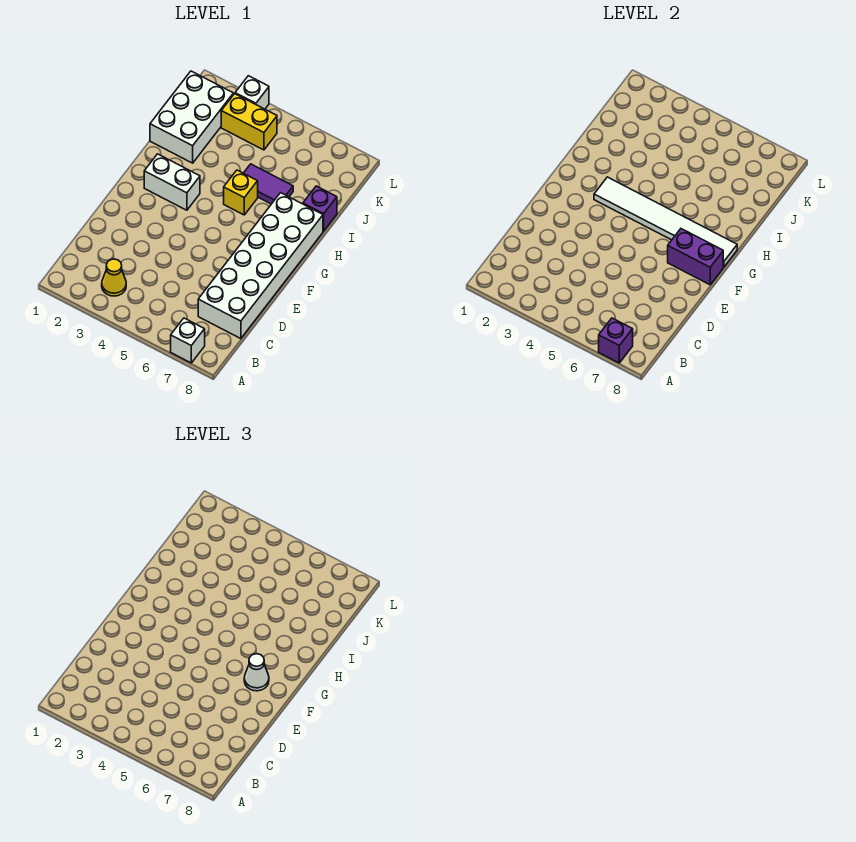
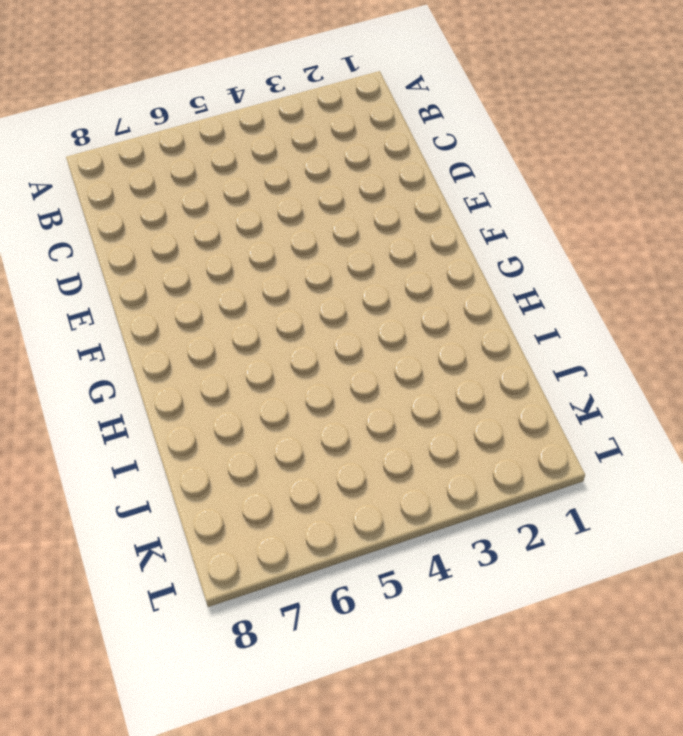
none -> white brick A7 level 1
none -> yellow cone B3 level 1
none -> white brick C7:H8 level 1

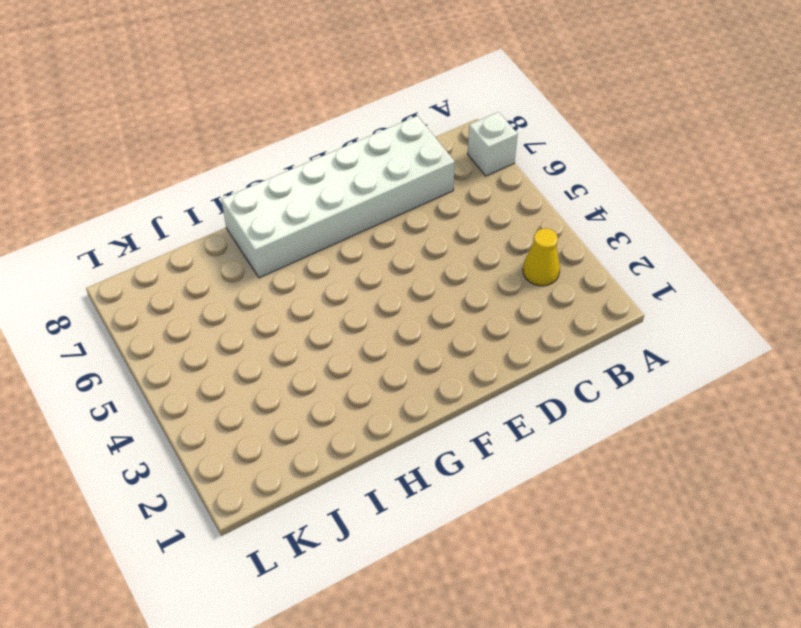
none -> white brick G2:G3 level 1
none -> yellow brick H5 level 1
none -> white brick I1:K2 level 1

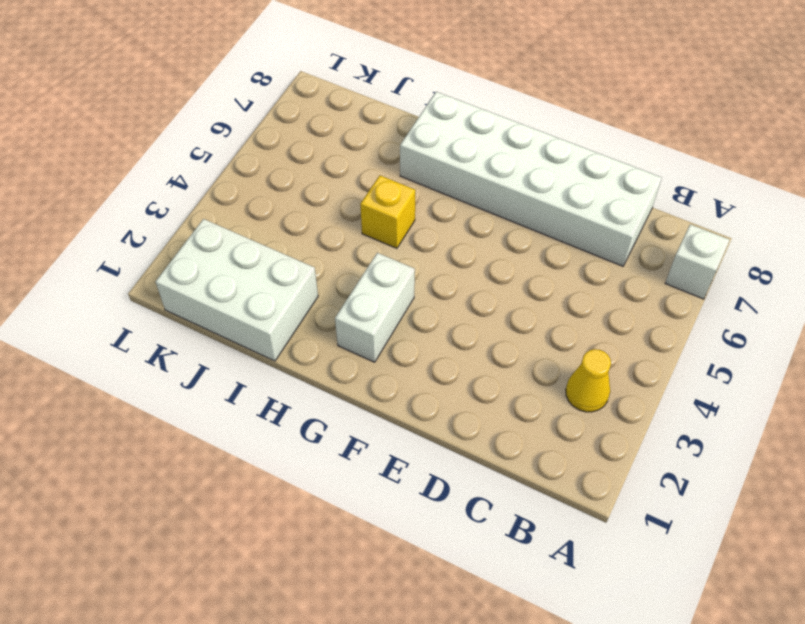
none -> purple tile I5:I6 level 1
none -> purple brick I8 level 1
none -> yellow brick K3:K4 level 1

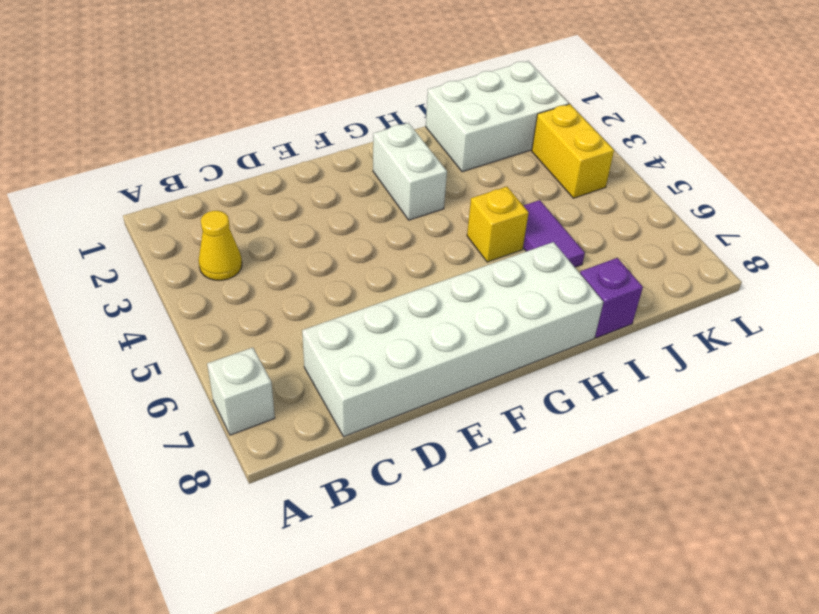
none -> white brick L3 level 1
none -> purple brick A7 level 2
none -> purple brick F7:F8 level 2

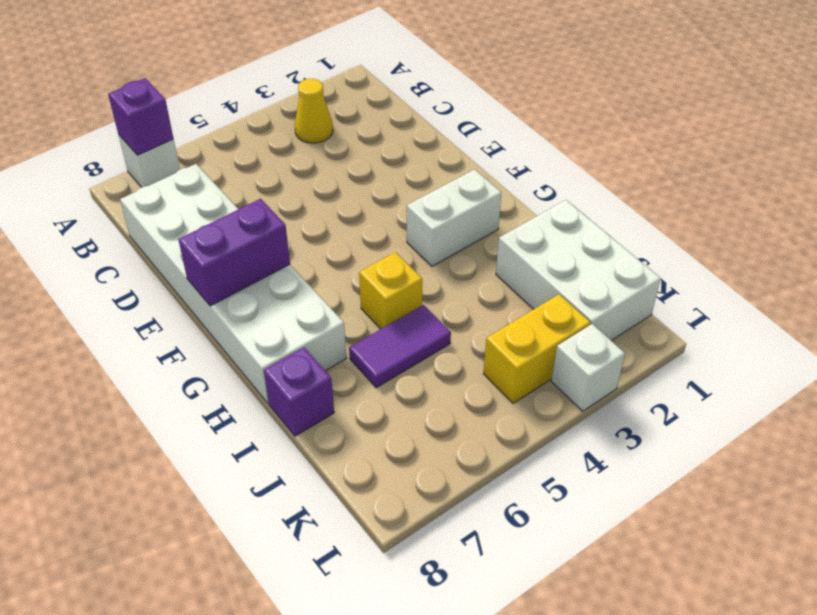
none -> white tile G3:G8 level 2
none -> white cone F7 level 3

